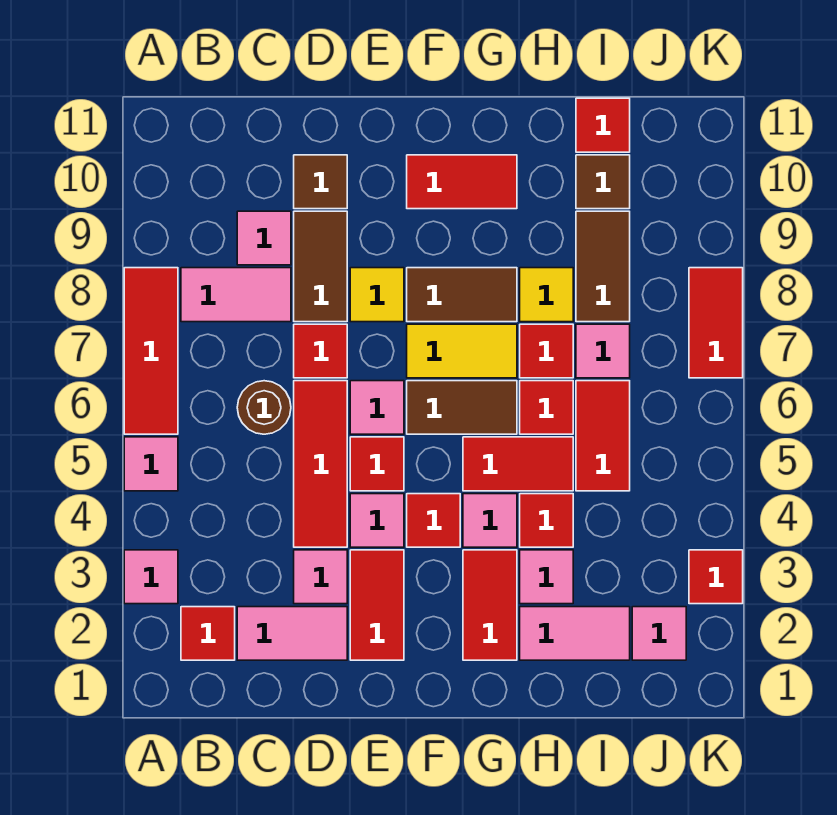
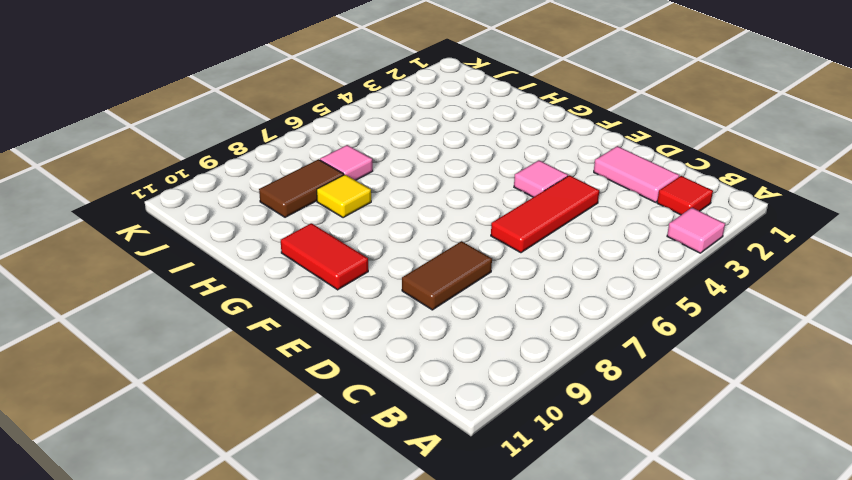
none -> pink tile A5 level 1
none -> red tile A6:A8 level 1
none -> pink tile B8:C8 level 1
none -> brown round brick C6 level 1

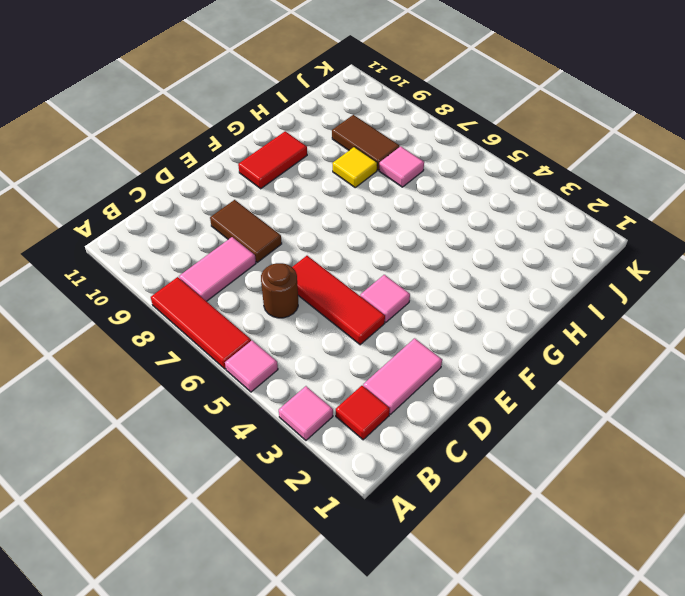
none -> pink tile C9 level 1
none -> pink tile D3 level 1
none -> red tile D7 level 1
none -> brown tile D10 level 1

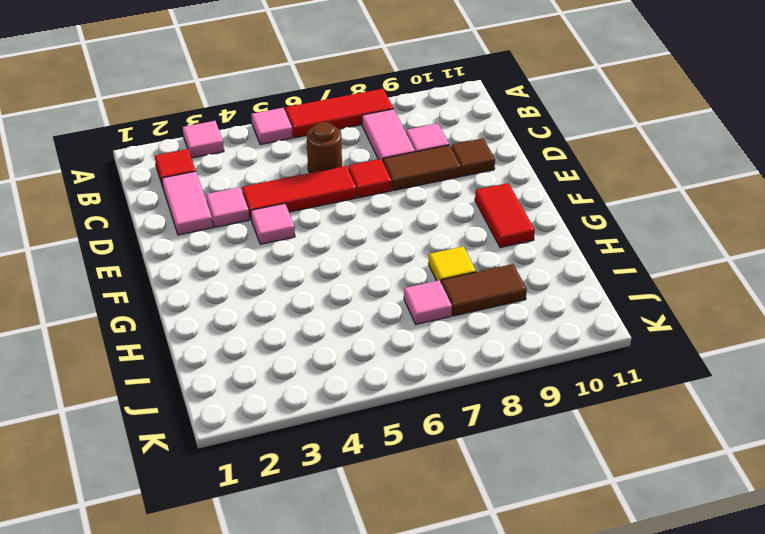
none -> red tile E2:E3 level 1
none -> red tile E5 level 1
none -> pink tile E6 level 1
none -> yellow tile E8 level 1

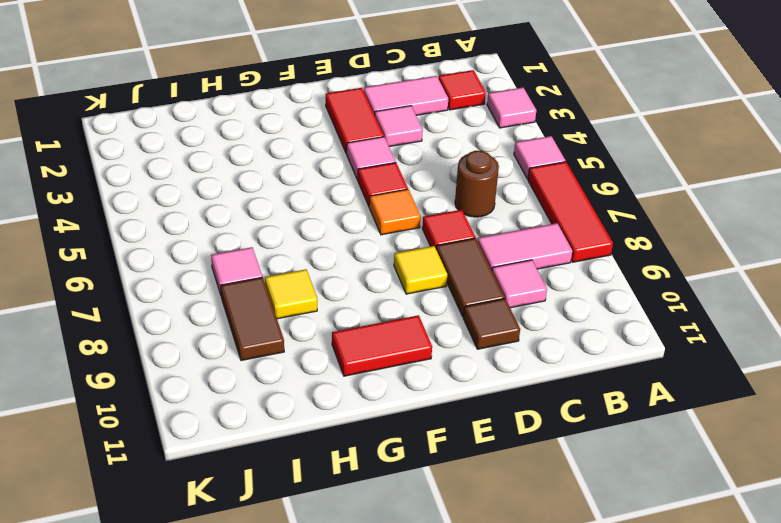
orange tile E6 level 1 -> pink tile E6 level 1
none -> red tile D4:D6 level 1
none -> red tile F4 level 1
none -> brown tile F6:G6 level 1
none -> yellow tile F7:G7 level 1

